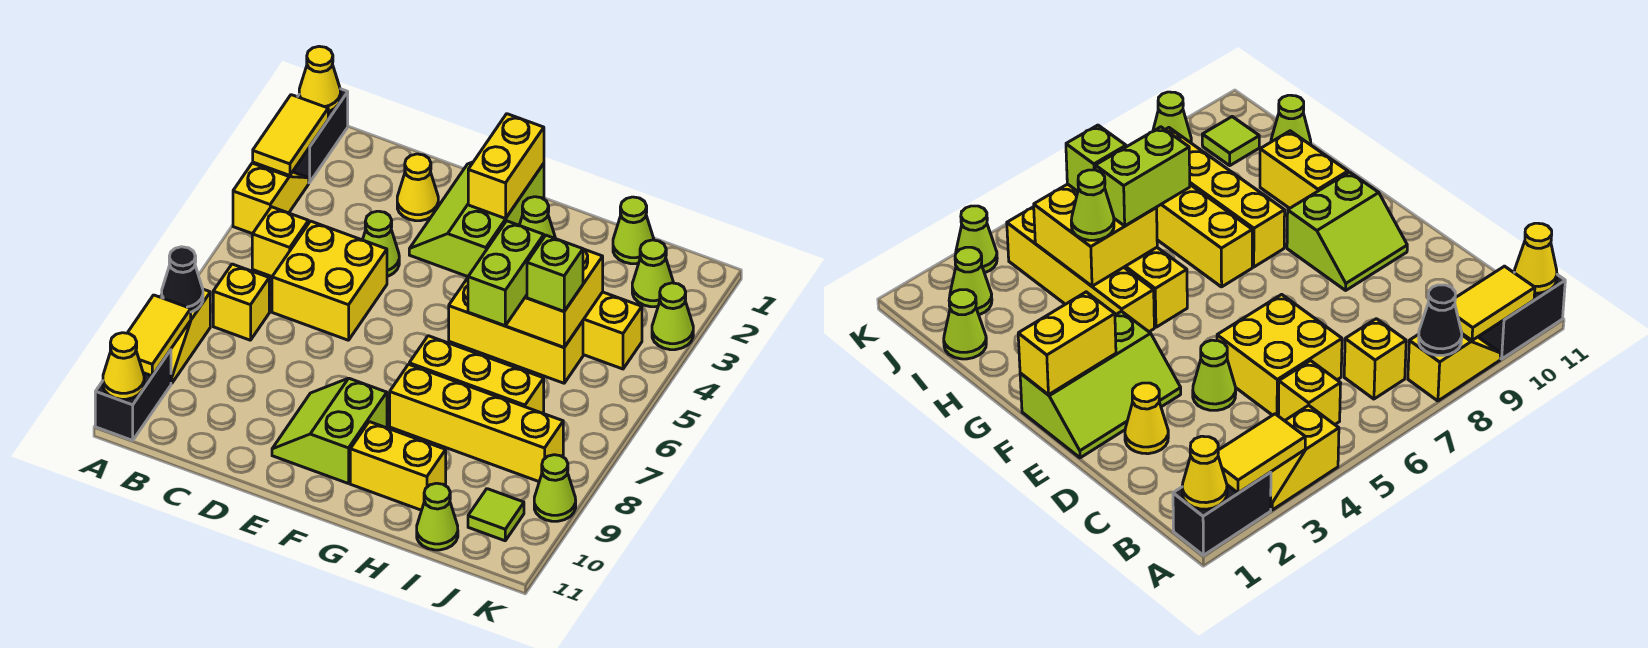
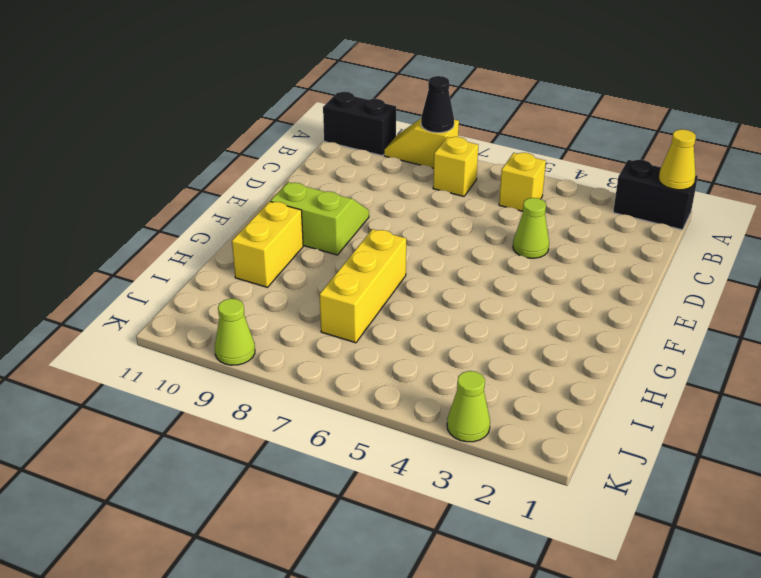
none -> yellow slope A3:A4 level 1 top 4
none -> yellow brick C5:D6 level 1
none -> yellow cone D2 level 1
none -> lime slope E1:F3 level 1 top F

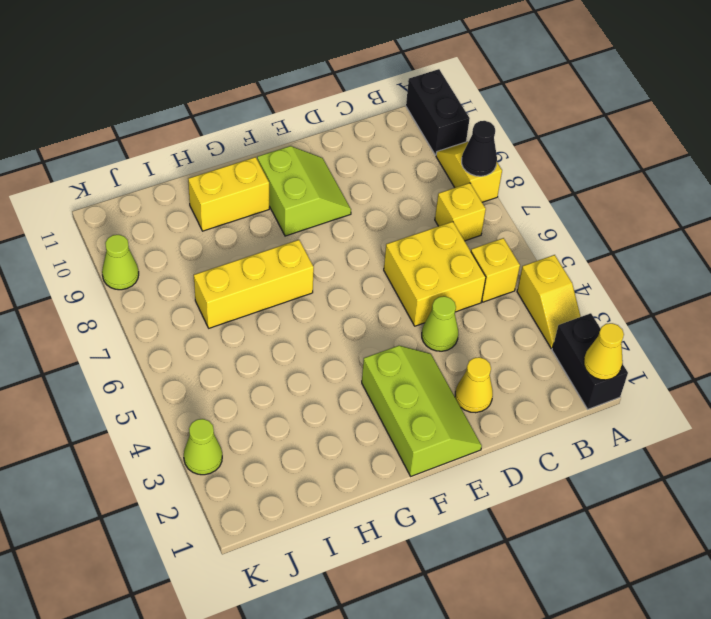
none -> yellow brick G4:J4 level 1
none -> yellow brick G5:I5 level 1
none -> yellow brick G8:J8 level 1
none -> lime cone I1 level 1

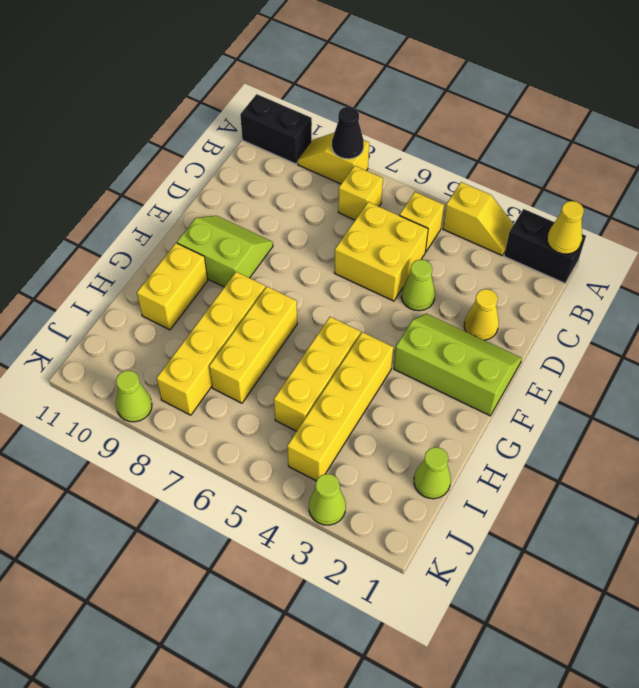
none -> lime cone I11 level 1
none -> lime cone J2 level 1
none -> lime tile J10 level 1
none -> yellow tile A2:A3 level 2

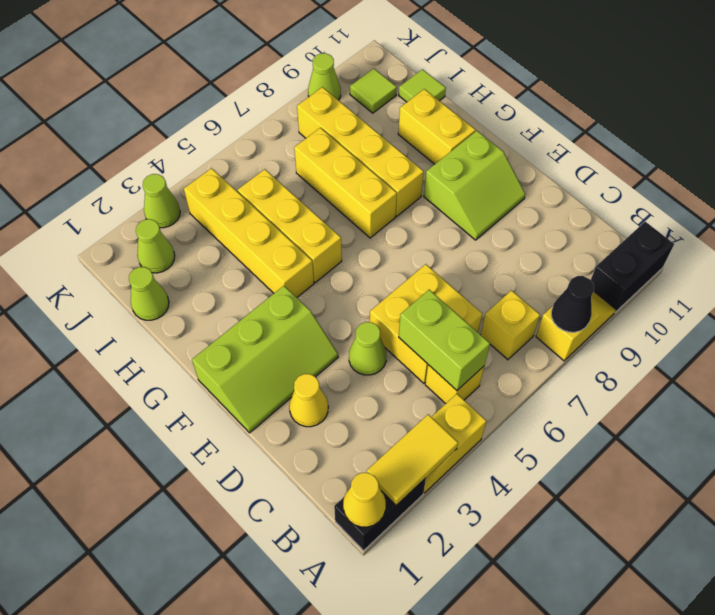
lime brick B5:C5 level 2 -> lime brick H5:H6 level 3
lime tile I11 level 1 -> lime cone I11 level 1
none -> yellow tile A9:A10 level 2
none -> yellow cone A11 level 2
none -> yellow brick F1:F2 level 2
none -> yellow brick H4:I5 level 2

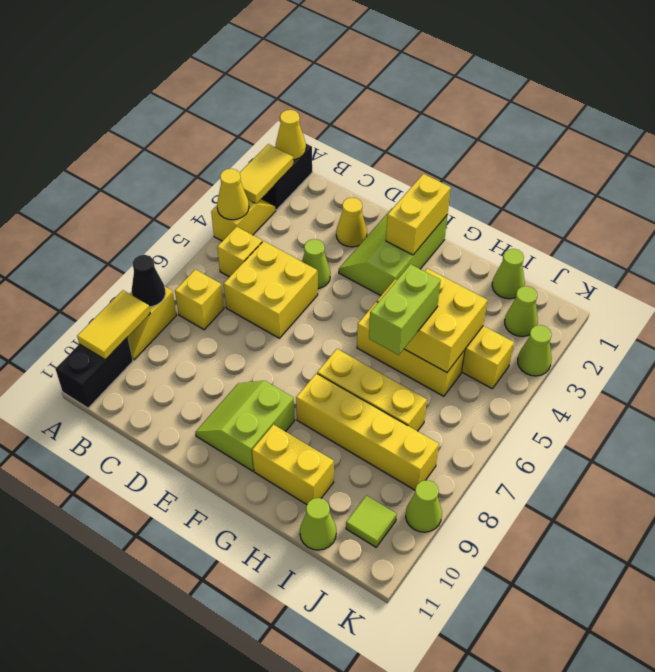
yellow cone A4 level 2 -> yellow cone A11 level 2
none -> lime cone H4 level 3
none -> lime brick I5 level 3

